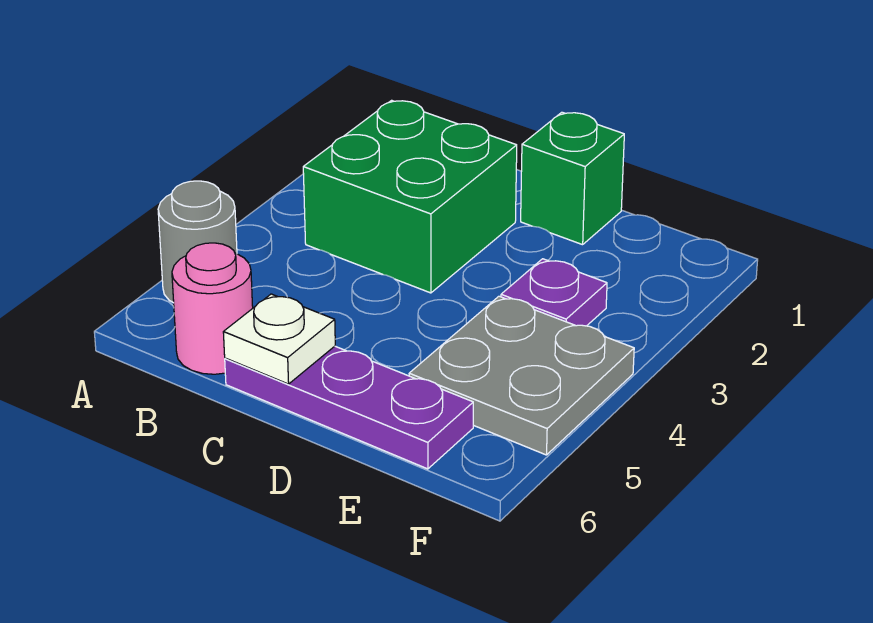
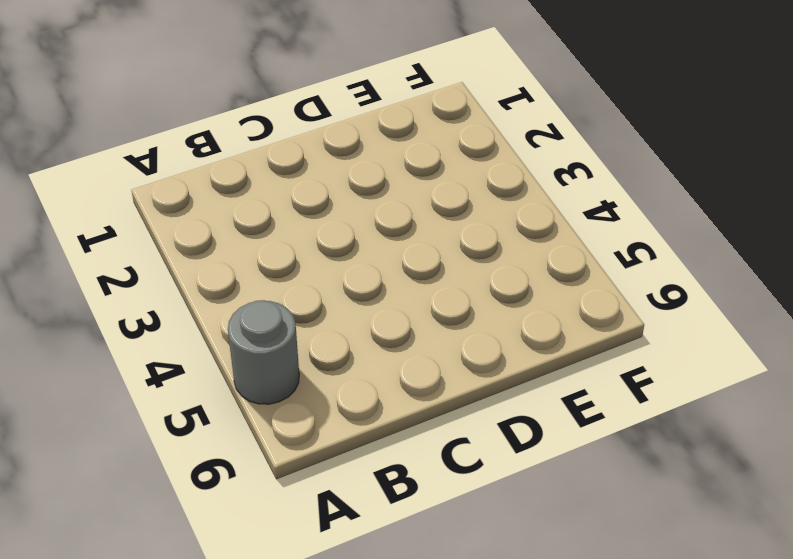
none -> green brick B2:C3 level 1
none -> pink round brick B6 level 1

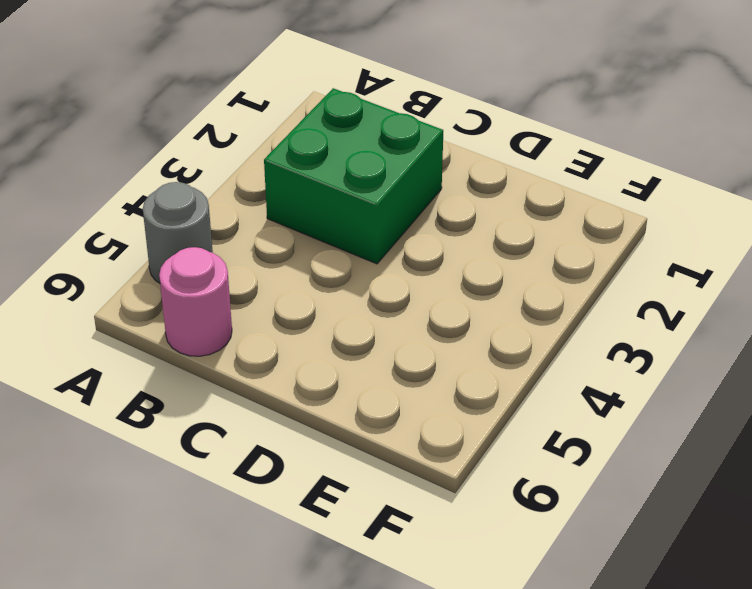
none -> purple plate C6:E6 level 1
none -> green brick D1 level 1

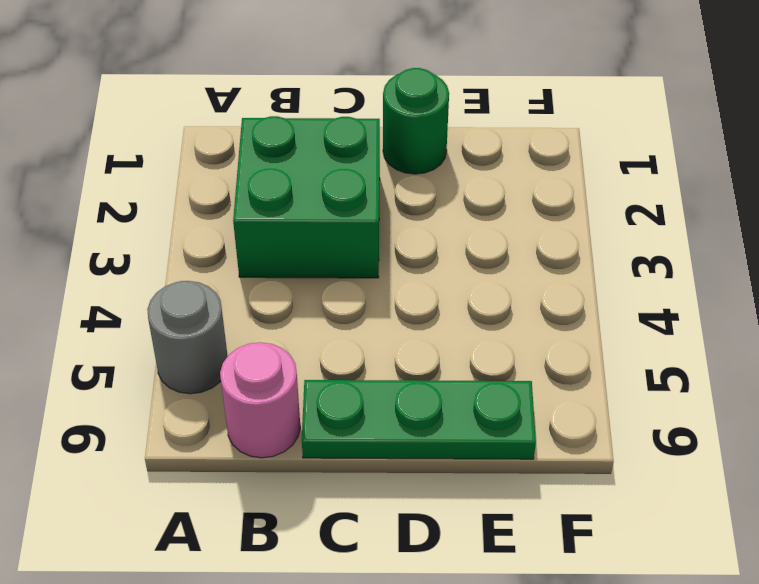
green plate C6:E6 level 1 -> purple plate C6:E6 level 1
green round brick D1 level 1 -> green brick D1 level 1
none -> purple plate E3 level 1
none -> grey plate E4:F5 level 1

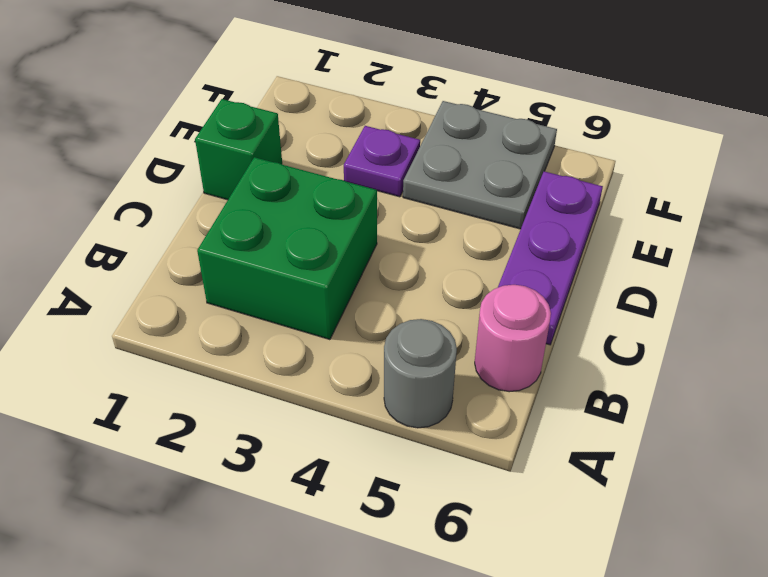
none -> white plate C6 level 2

